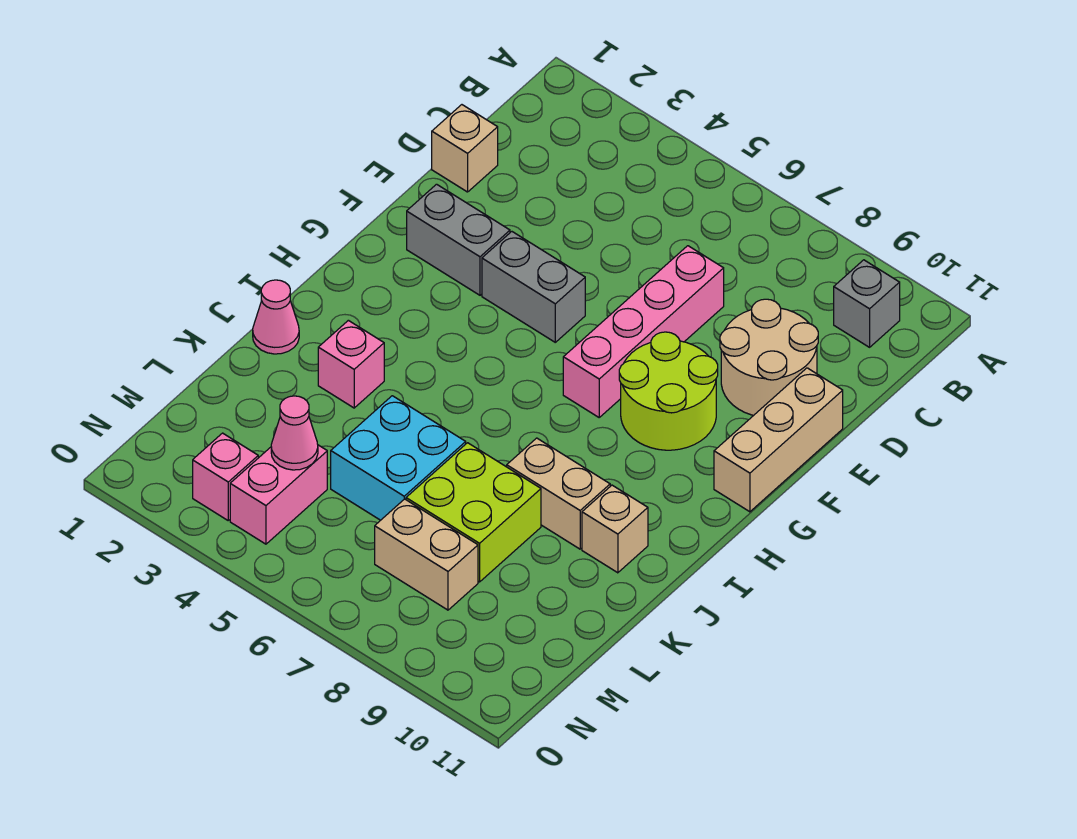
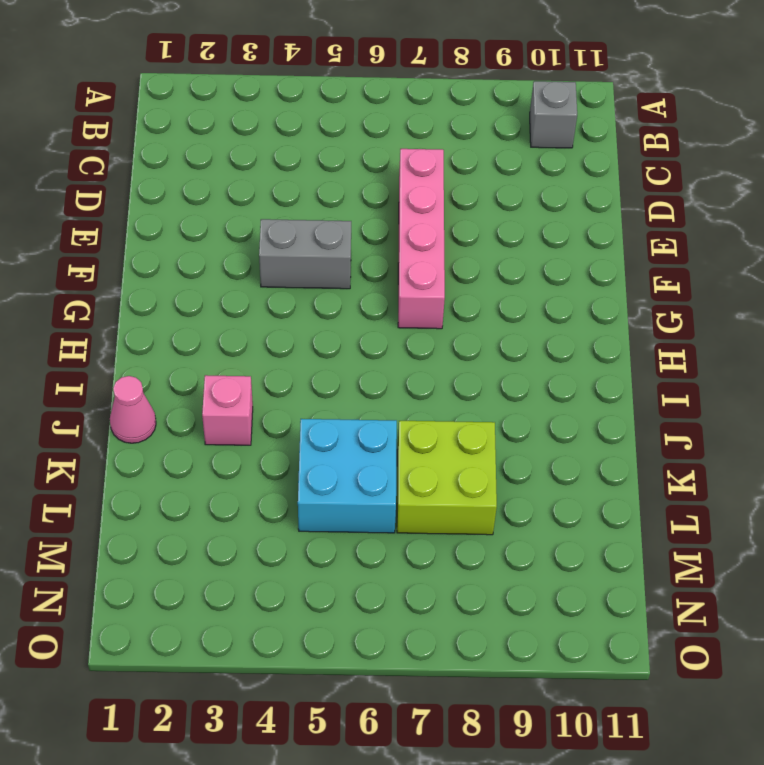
none -> tan brick D1 level 1
none -> tan round brick D9:E10 level 1
none -> tan brick E11:G11 level 1

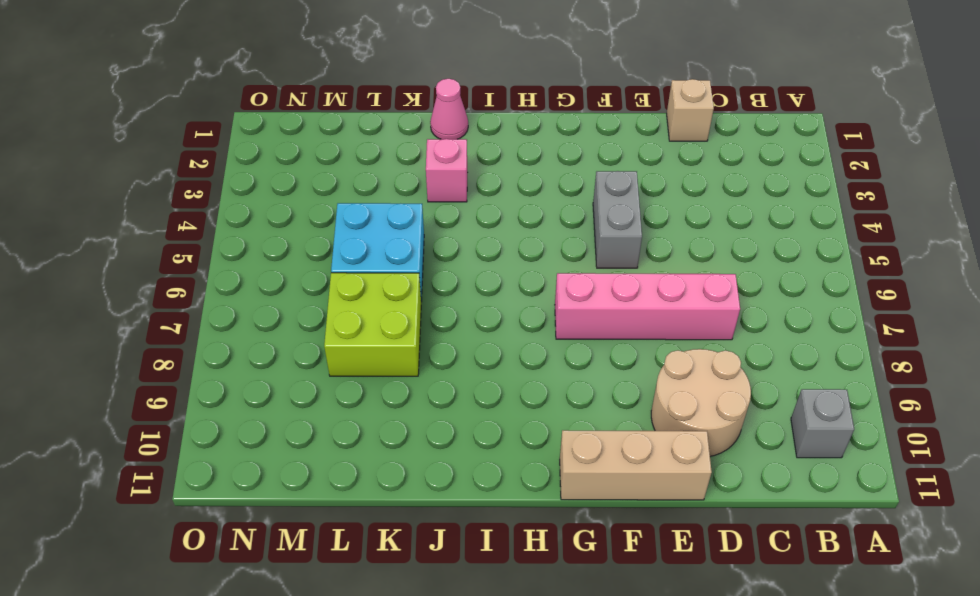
none -> grey brick F2:F3 level 1
none -> lime round brick F8:G9 level 1
none -> tan brick J8:J9 level 1

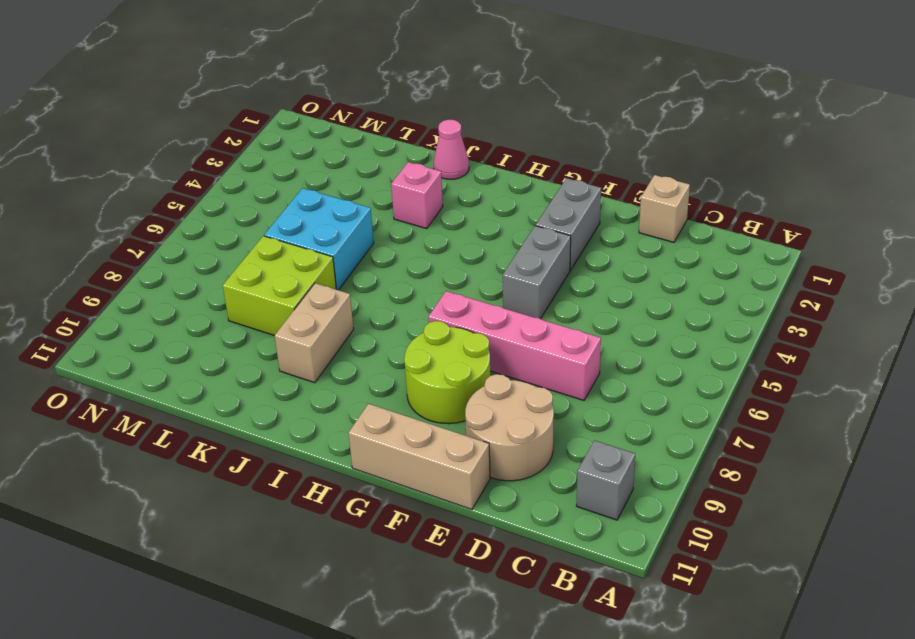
none -> tan brick J10 level 1
none -> pink brick M4:N4 level 1
none -> tan brick M7:M8 level 1

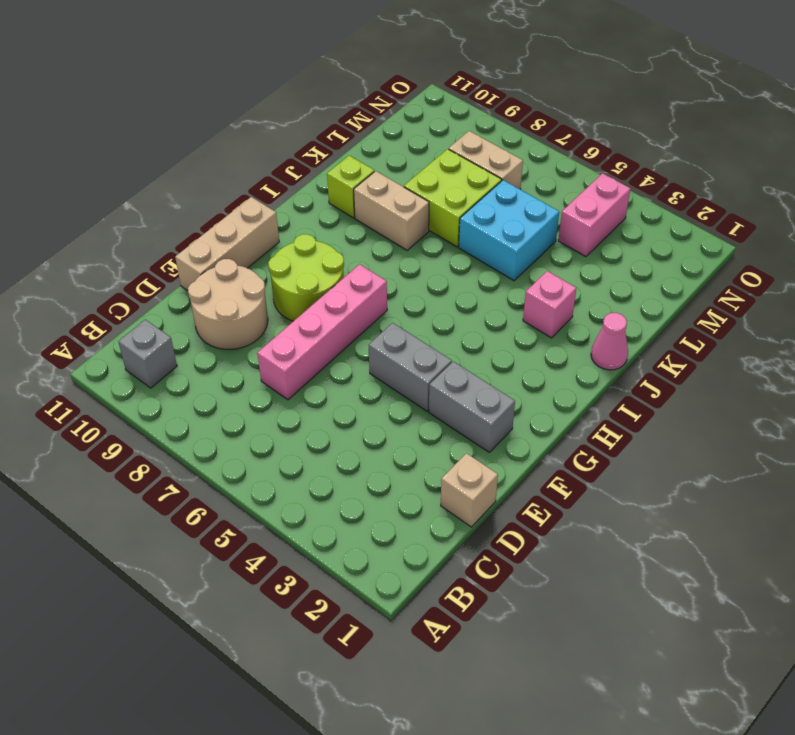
lime brick J10 level 1 -> tan brick J10 level 1
none -> pink brick N3 level 1
none -> pink cone M4 level 2

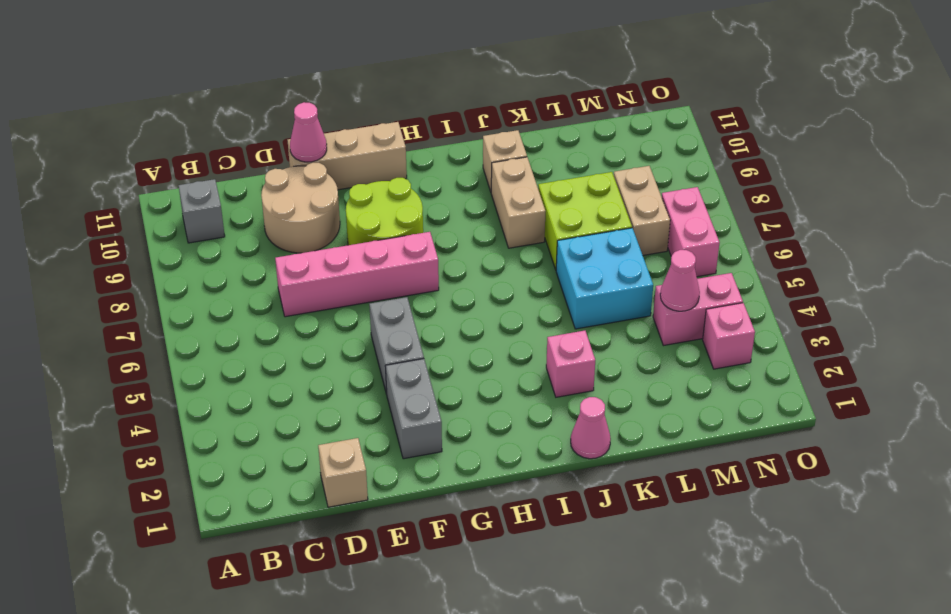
pink cone E11 level 2 -> none
pink brick N6:N7 level 1 -> none

